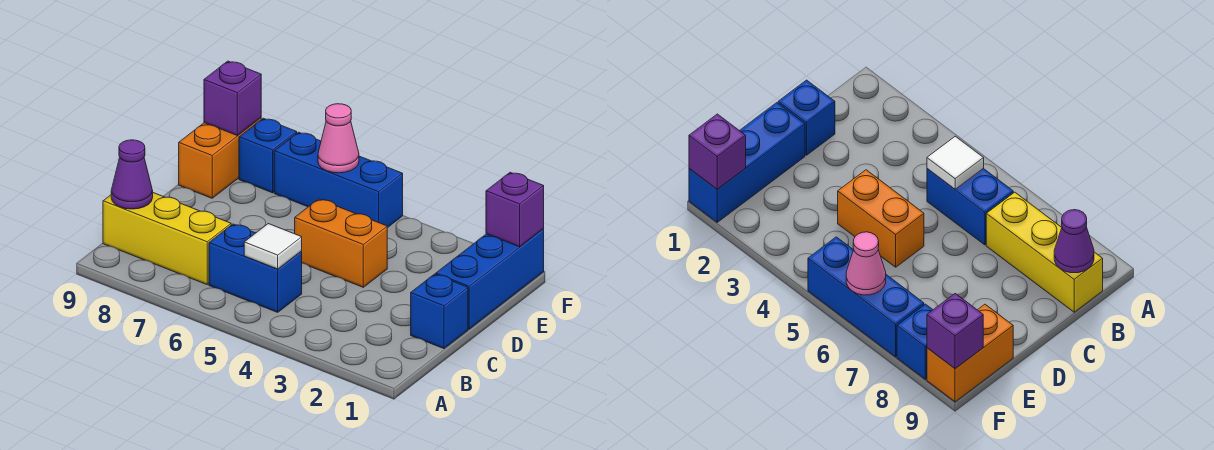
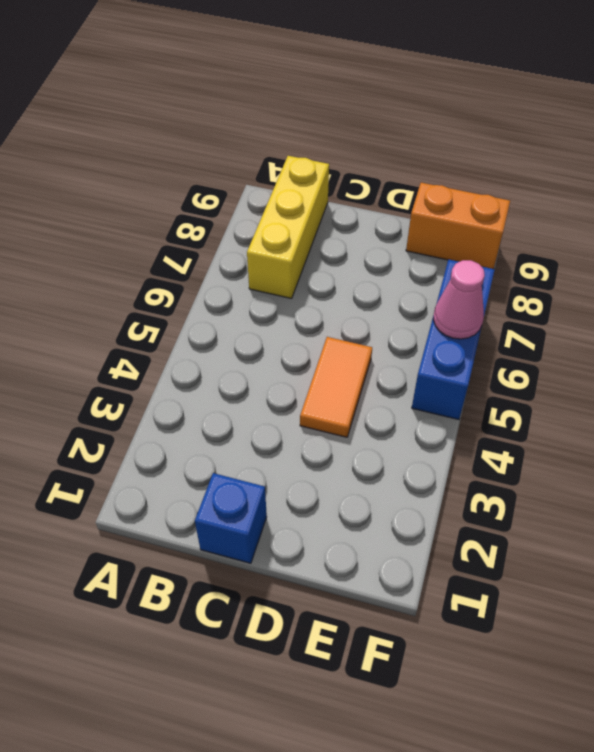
orange tile D4:D5 level 1 -> orange brick D4:D5 level 1
none -> blue brick B5:B6 level 1
none -> blue brick D1:F1 level 1
none -> blue brick F8 level 1

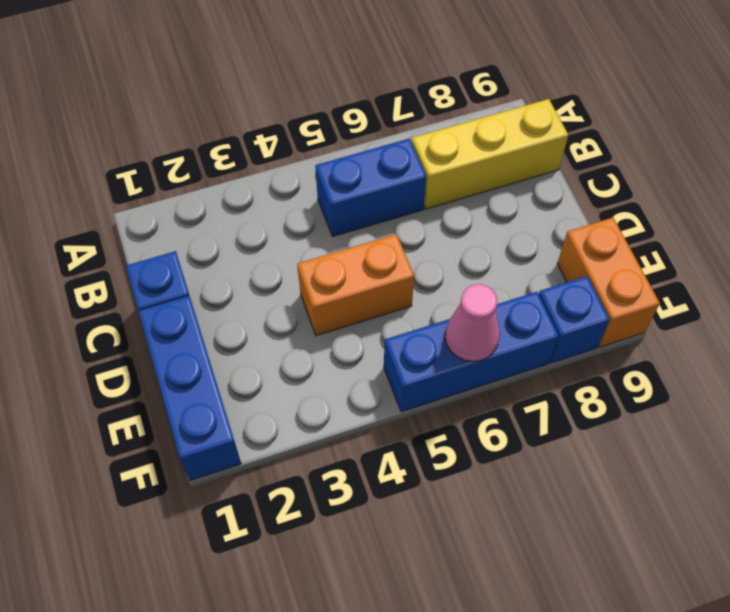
none -> white tile B5 level 2
none -> purple cone B9 level 2
none -> purple brick F1 level 2

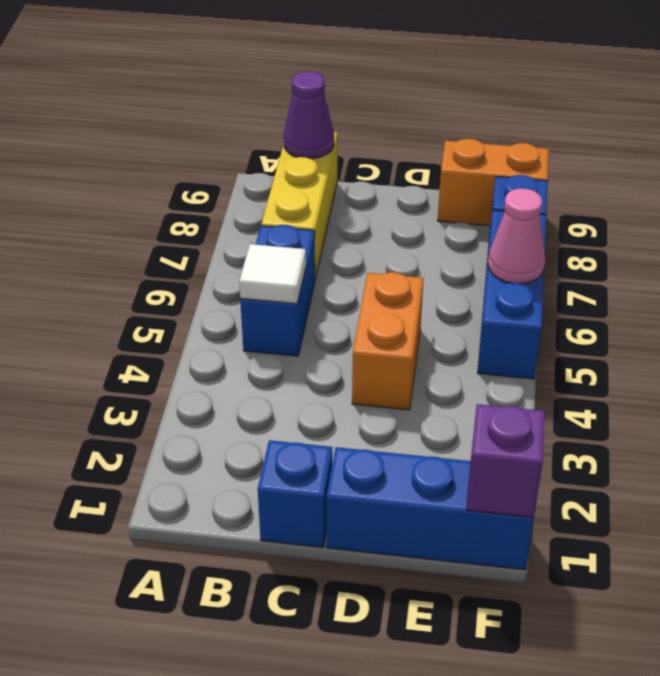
none -> purple brick F9 level 2

